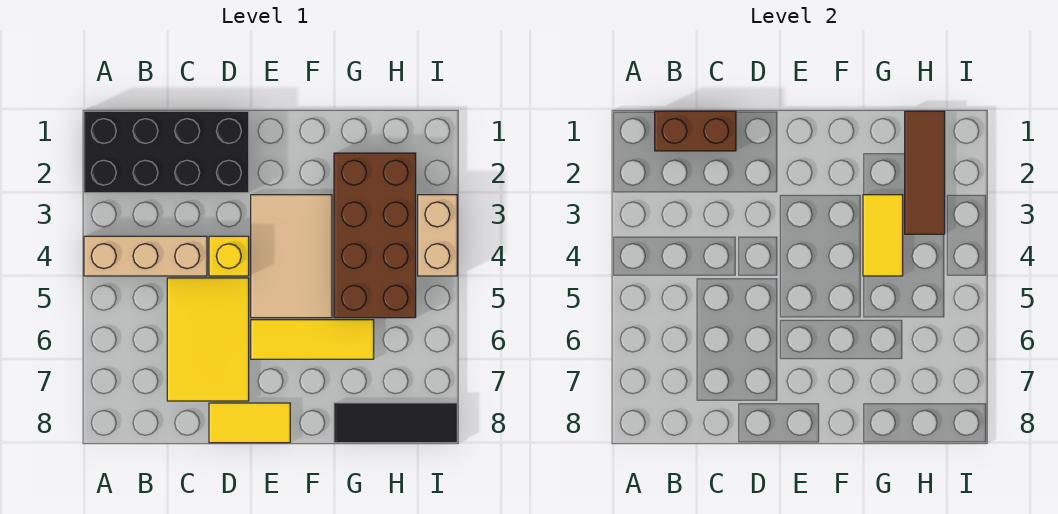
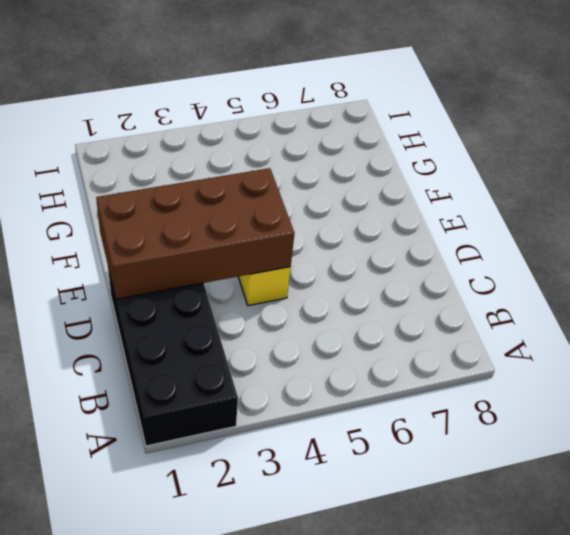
brown brick D1:E4 level 2 -> brown brick G2:H5 level 1
none -> tan brick A4:C4 level 1
none -> yellow tile C5:D7 level 1
none -> yellow tile D8:E8 level 1

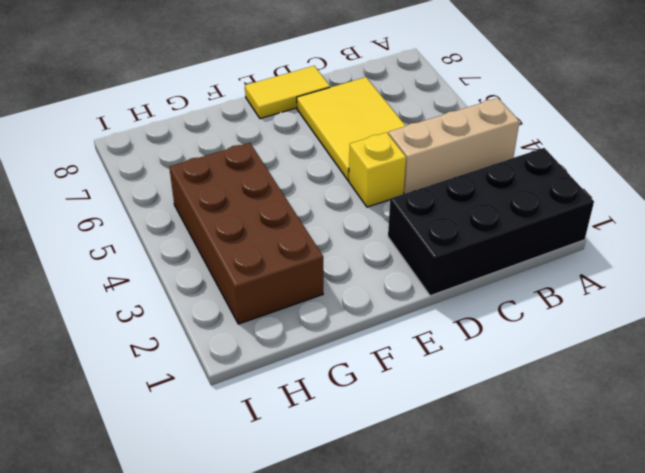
none -> tan tile E3:F5 level 1
none -> yellow tile E6:G6 level 1
none -> black tile G8:I8 level 1

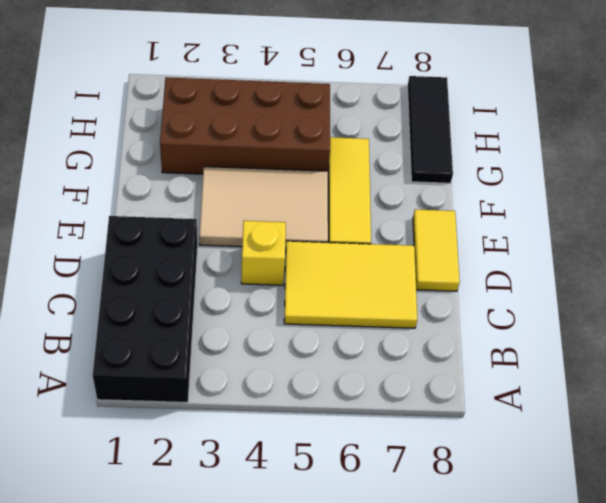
none -> tan brick A4:C4 level 1
none -> tan brick I3:I4 level 1
none -> brown brick B1:C1 level 2

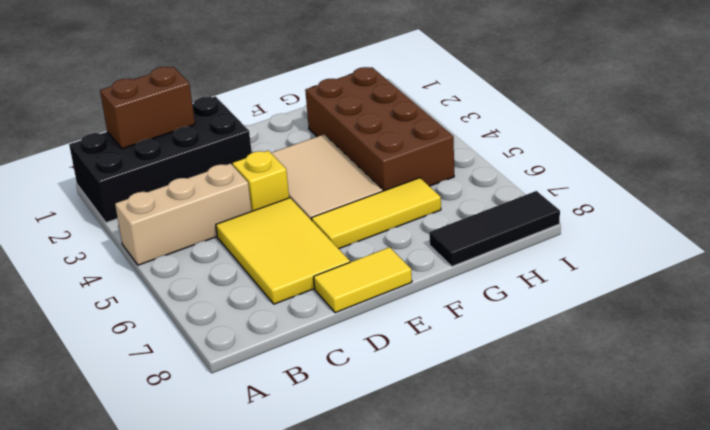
none -> tan brick I3:I4 level 1
none -> yellow tile G3:G4 level 2
none -> brown tile H1:H3 level 2

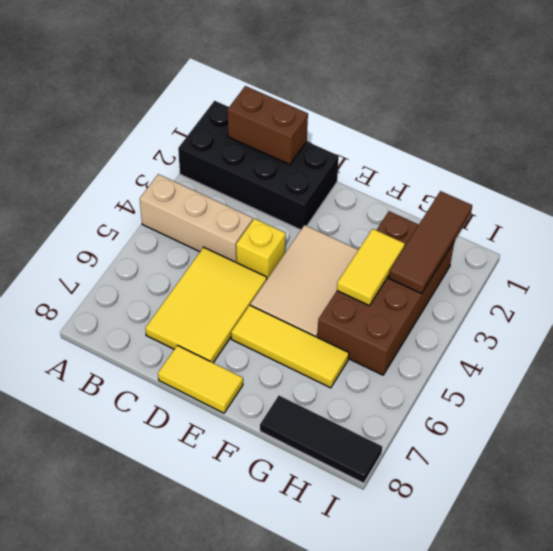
none -> tan brick I3:I4 level 1

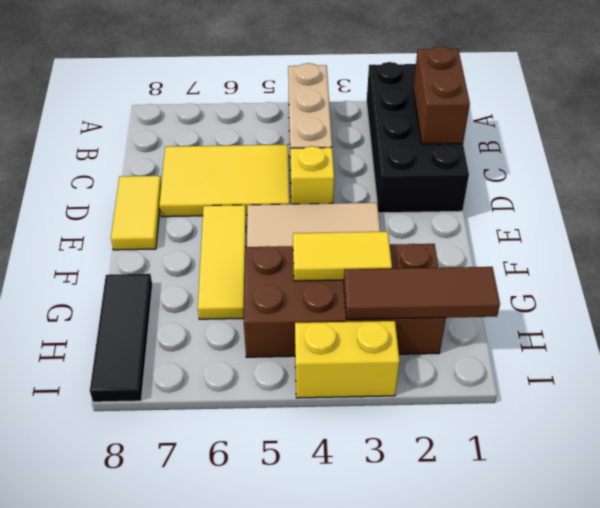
yellow brick I3:I4 level 1 -> tan brick I3:I4 level 1

